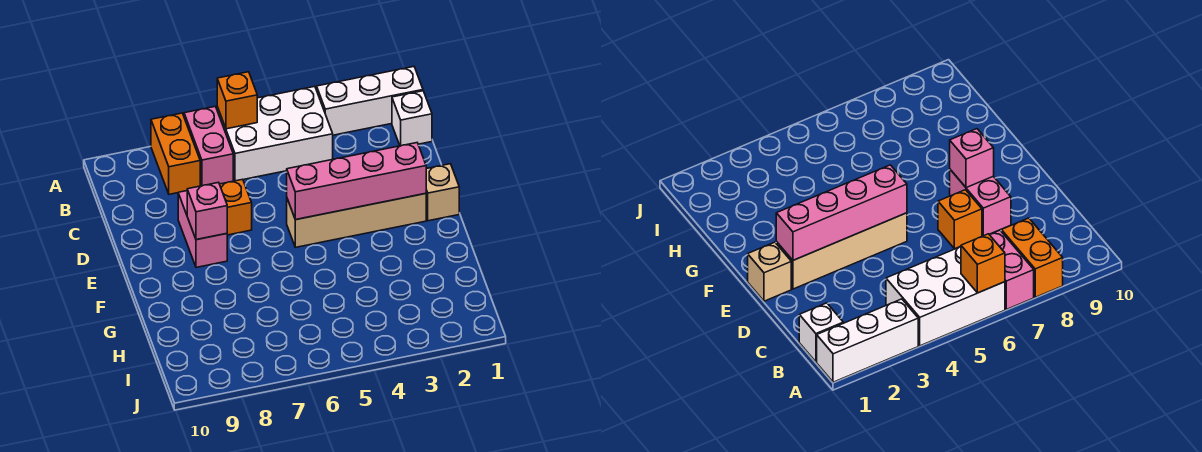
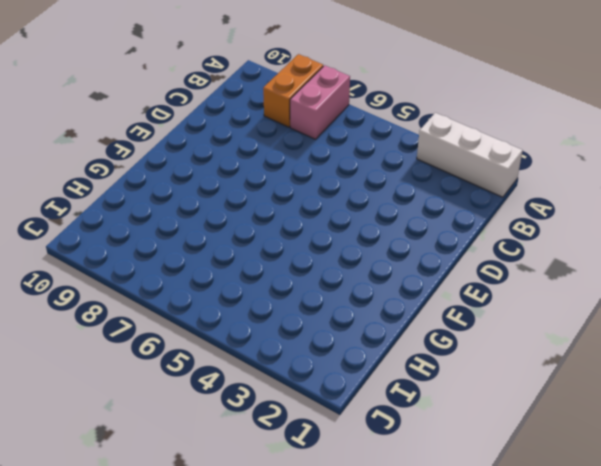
none -> white brick A4:B6 level 1
none -> white brick B1 level 1
none -> orange brick D7 level 1

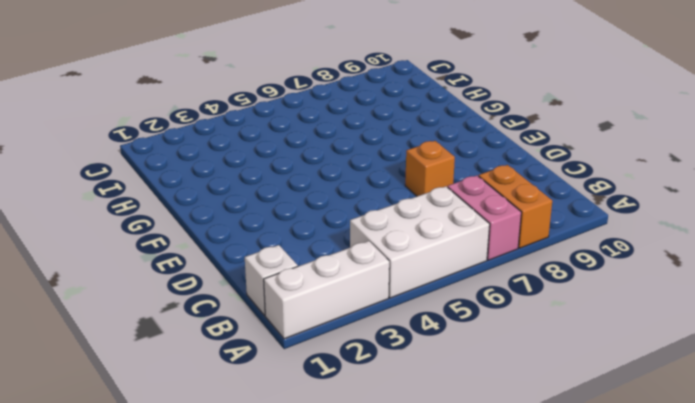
none -> pink brick D8:E8 level 1
none -> tan brick E1 level 1
none -> tan brick E2:E5 level 1

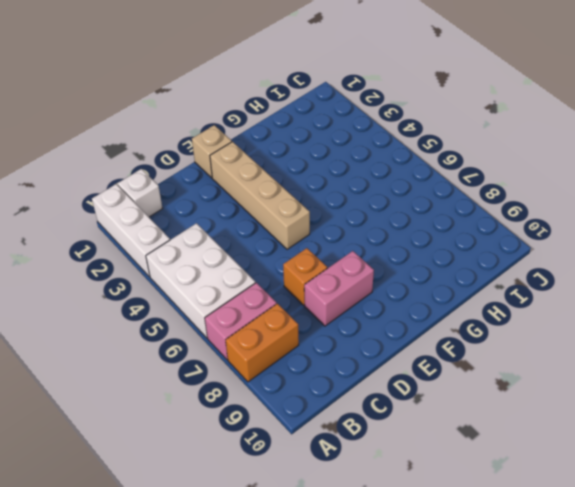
none -> orange brick A6 level 2
none -> pink brick E2:E5 level 2
none -> pink brick E8 level 2

